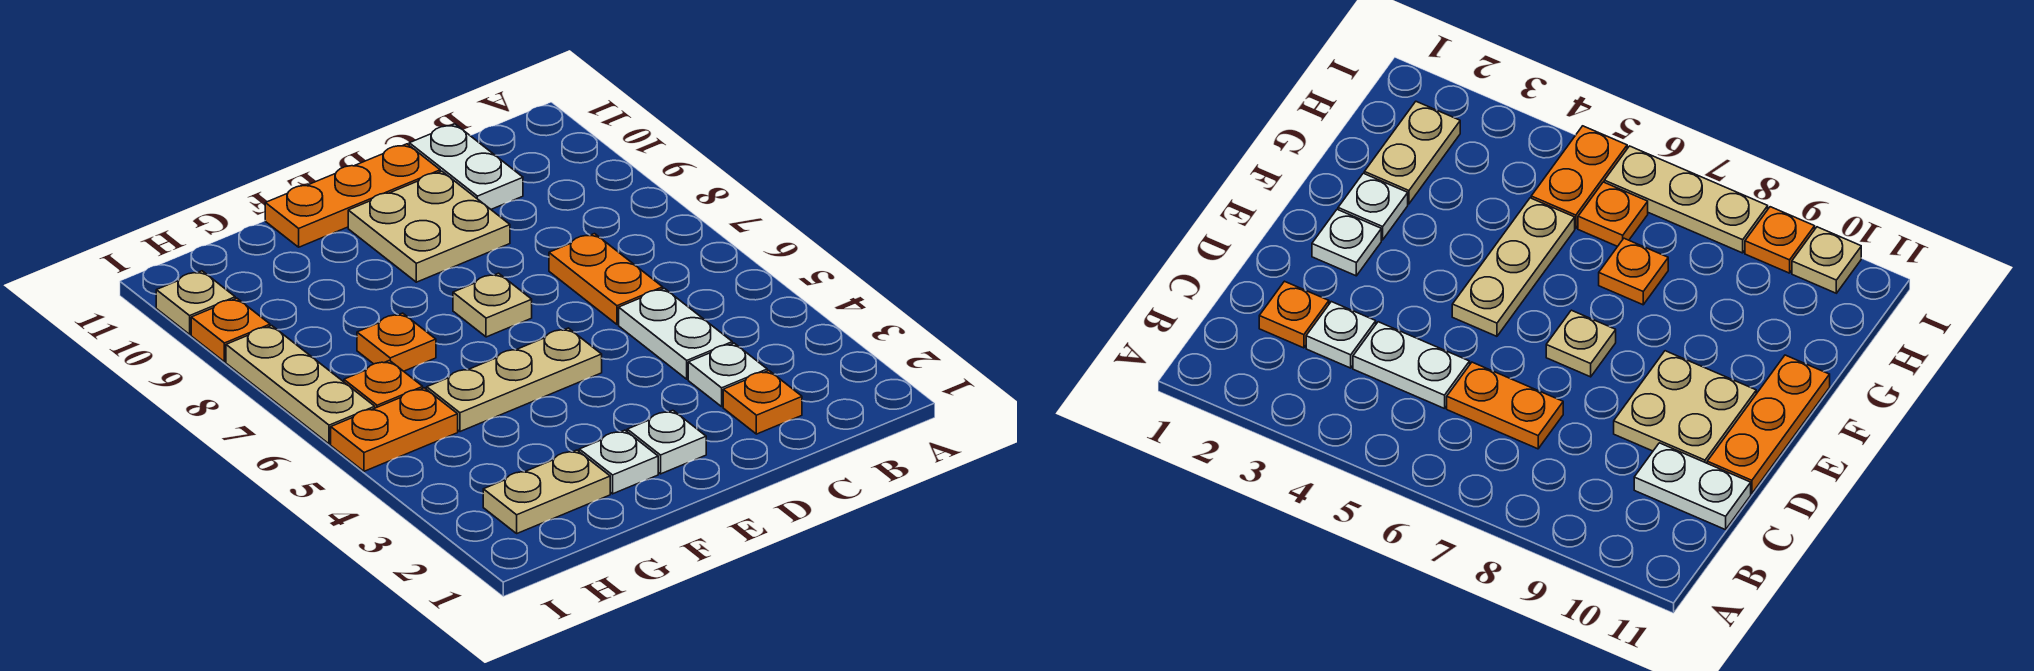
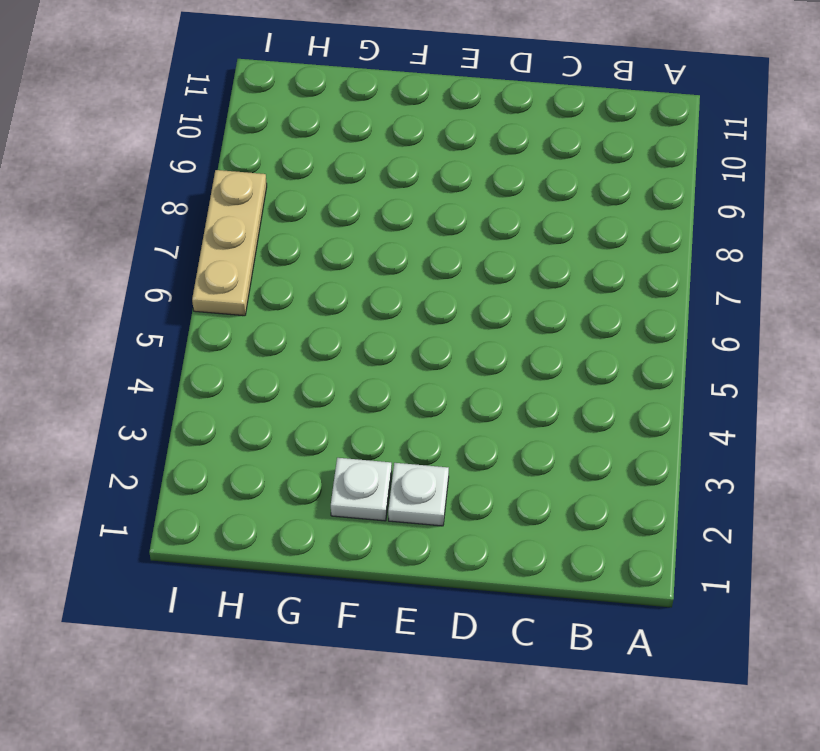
none -> orange plate C2 level 1
none -> white plate C3 level 1
none -> white plate C4:C5 level 1

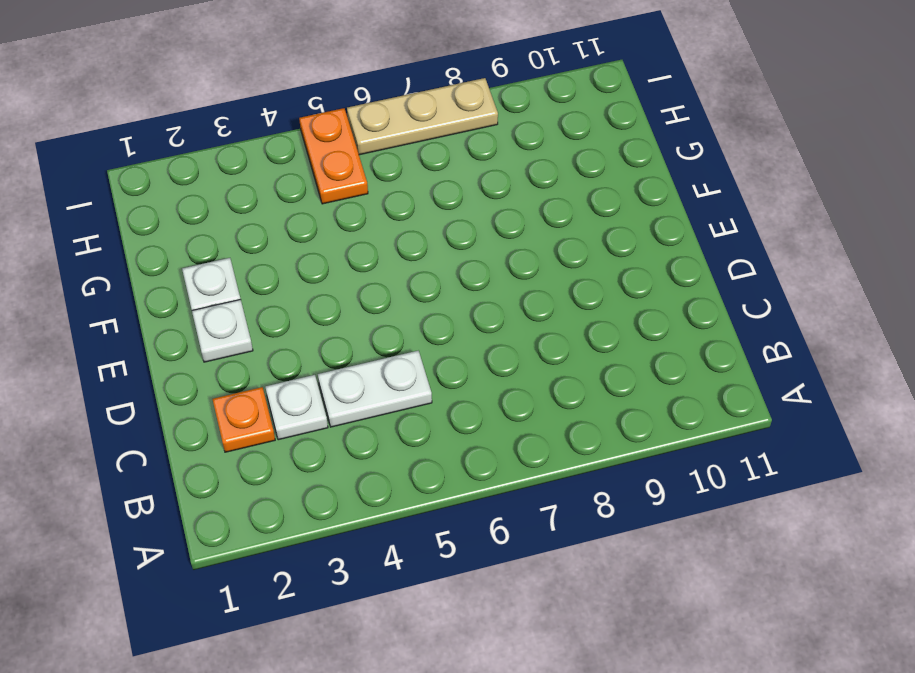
none -> orange plate C6:C7 level 1
none -> white plate C10:C11 level 1
none -> tan plate D9:E10 level 1

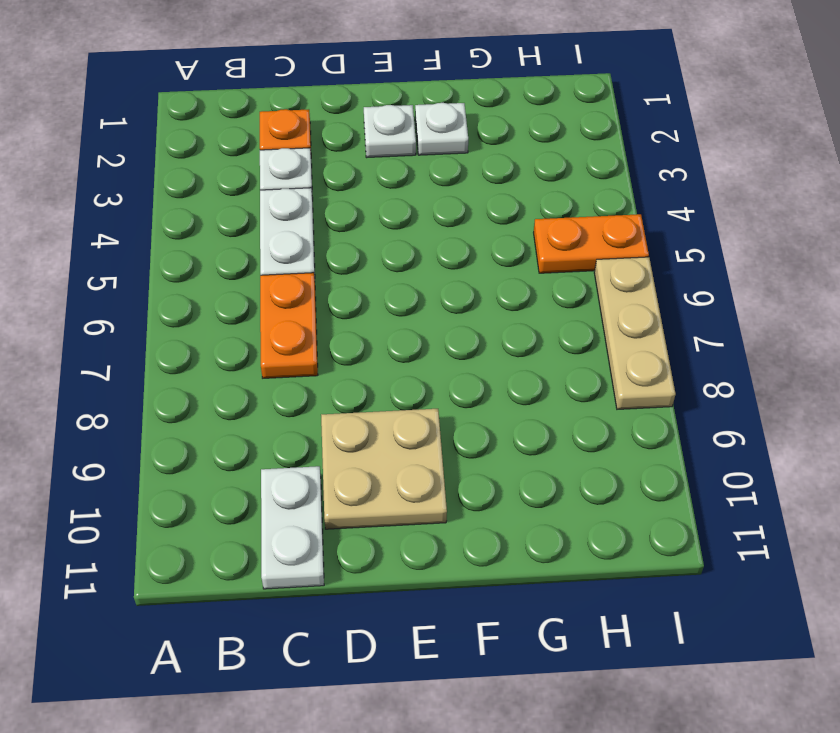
none -> orange plate D11:F11 level 1
none -> tan plate E5:G5 level 1
none -> tan plate E7 level 1

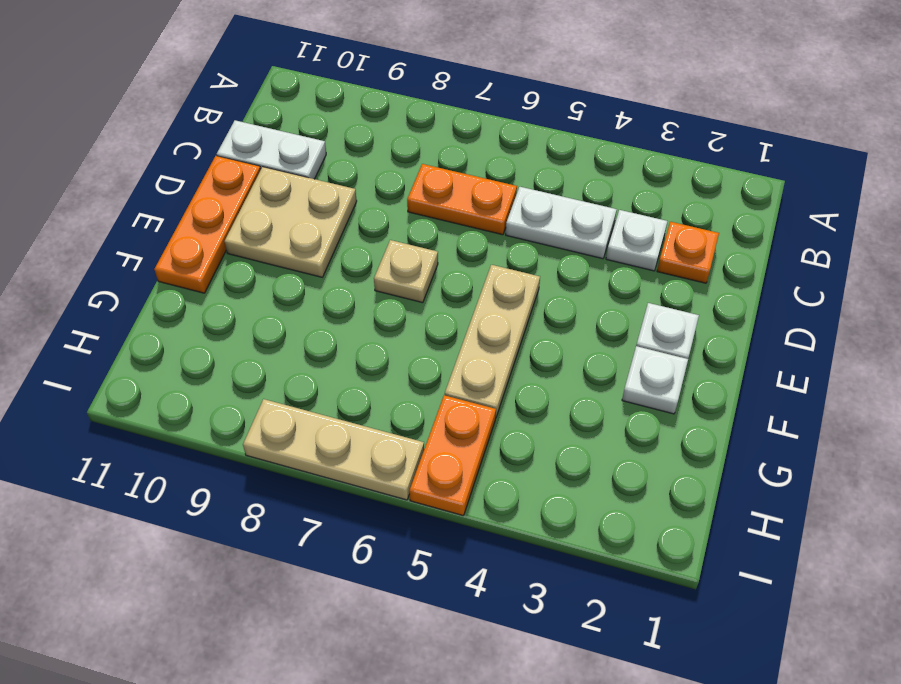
none -> tan plate G2:H2 level 1
none -> orange plate G7 level 1
none -> orange plate H6 level 1

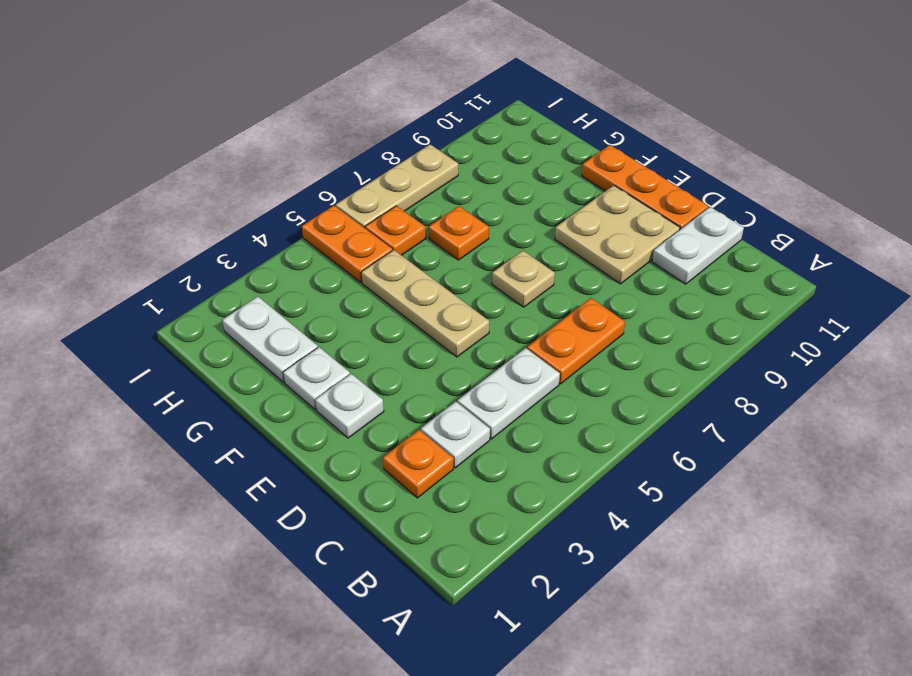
white plate G2:H2 level 1 -> tan plate G2:H2 level 1
none -> orange plate I9 level 1
none -> tan plate I10 level 1

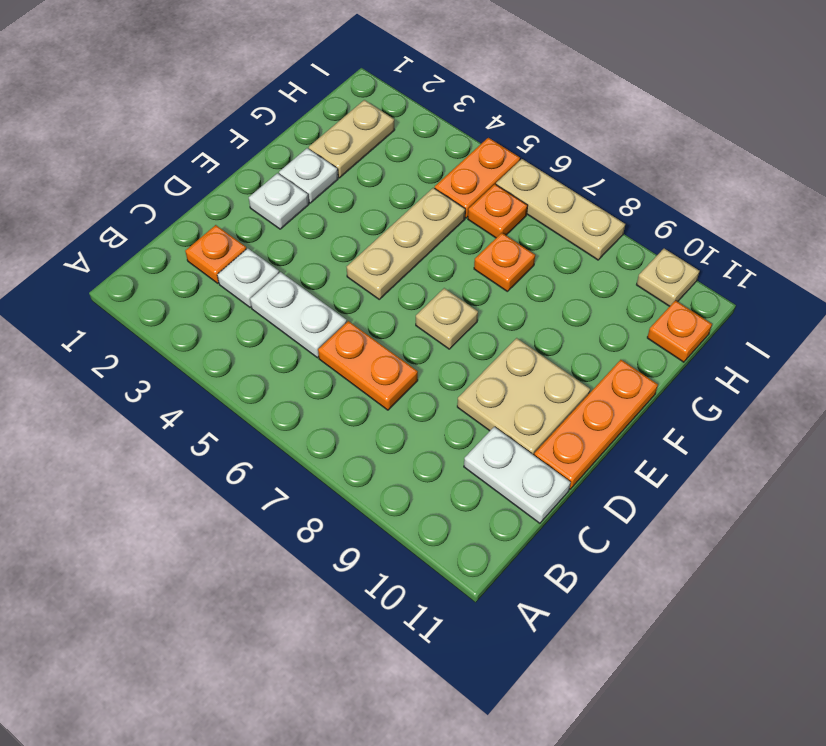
orange plate H11 level 1 -> orange plate I9 level 1

